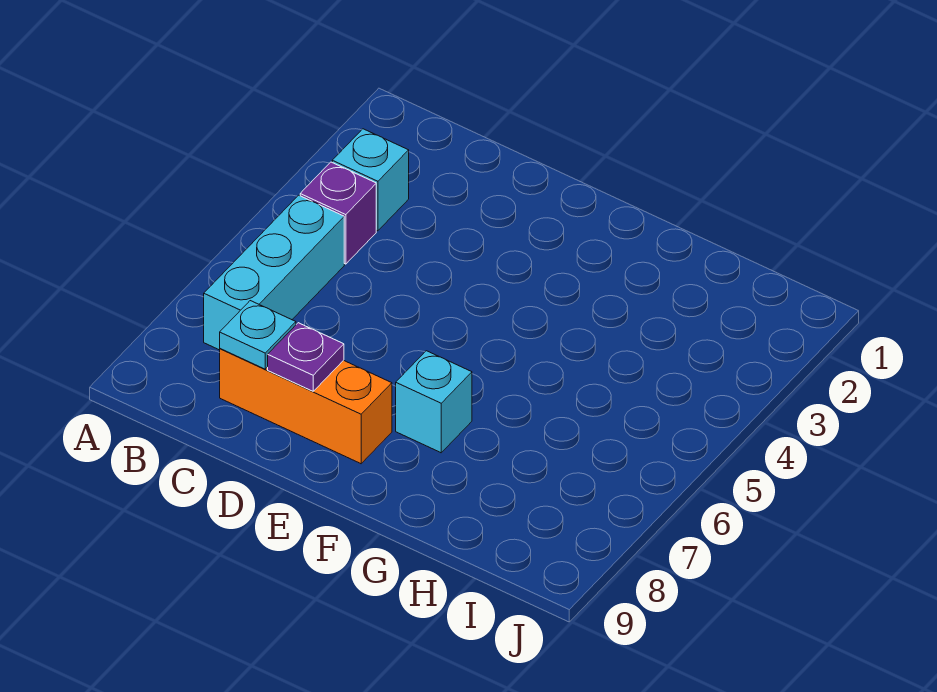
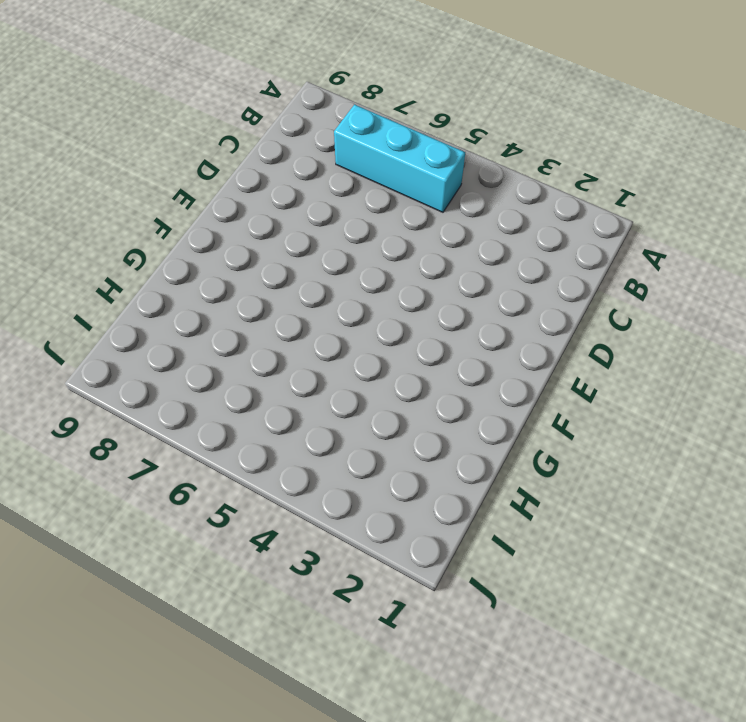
none -> cyan brick B3 level 1
none -> purple brick B4 level 1

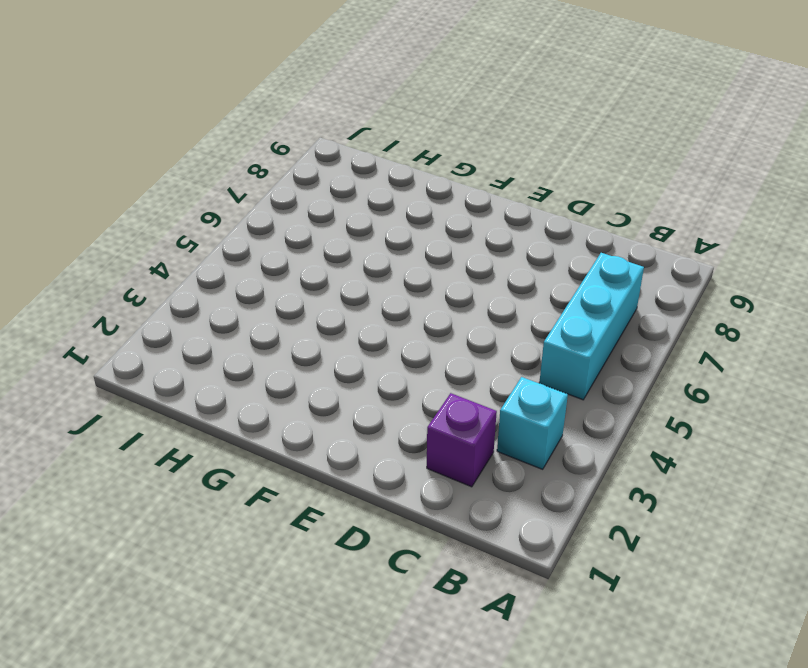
purple brick C2 level 1 -> purple brick B4 level 1
none -> orange brick C8:E8 level 1
none -> cyan brick F7 level 1

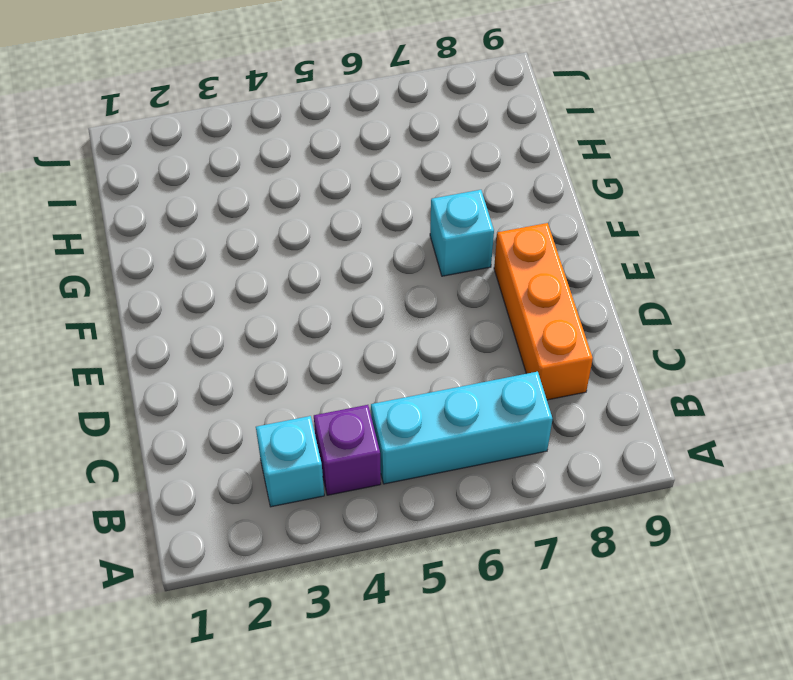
none -> cyan plate C8 level 2
none -> purple plate D8 level 2

